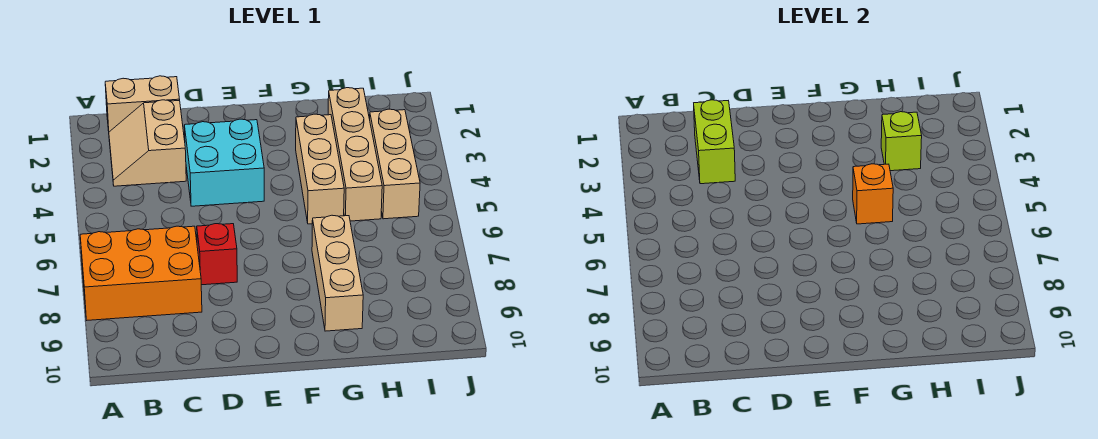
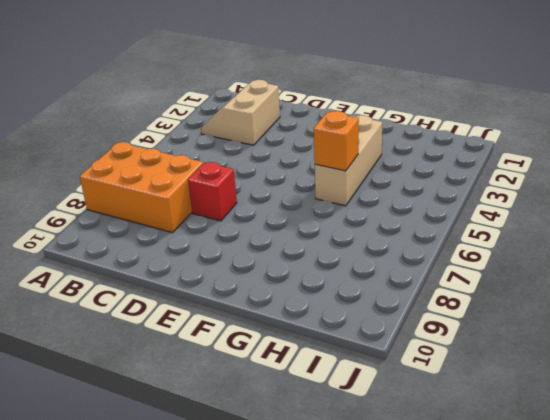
none -> tan brick B1:C1 level 1
none -> cyan brick D3:E4 level 1
none -> tan brick G7:G9 level 1

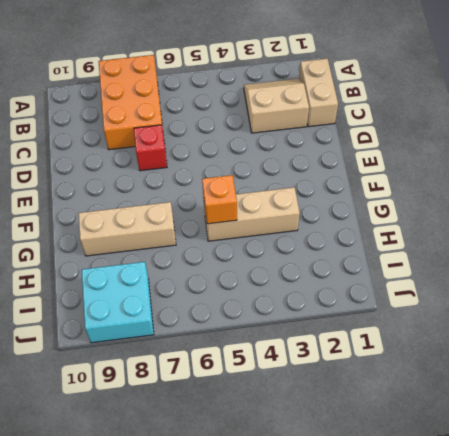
cyan brick I8:J9 level 1 -> cyan brick D3:E4 level 1
none -> tan brick H2:H5 level 1
none -> tan brick I3:I5 level 1
none -> lime brick C2:C3 level 2

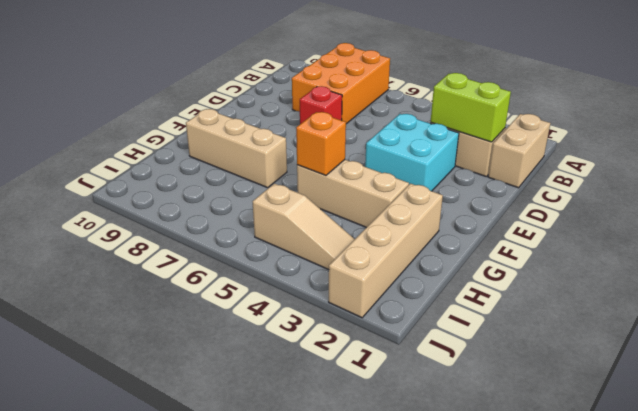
tan brick G2:J2 level 1 -> tan brick H2:H5 level 1
tan slope I3:I5 level 1 top 5 -> tan brick I3:I5 level 1
none -> lime brick H3 level 2

